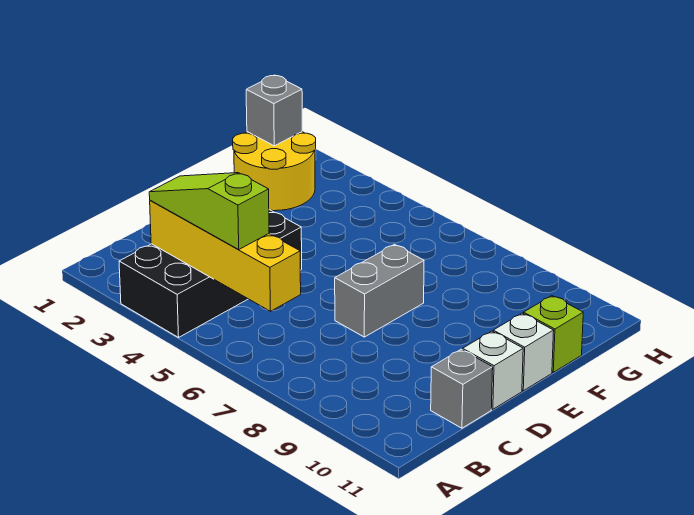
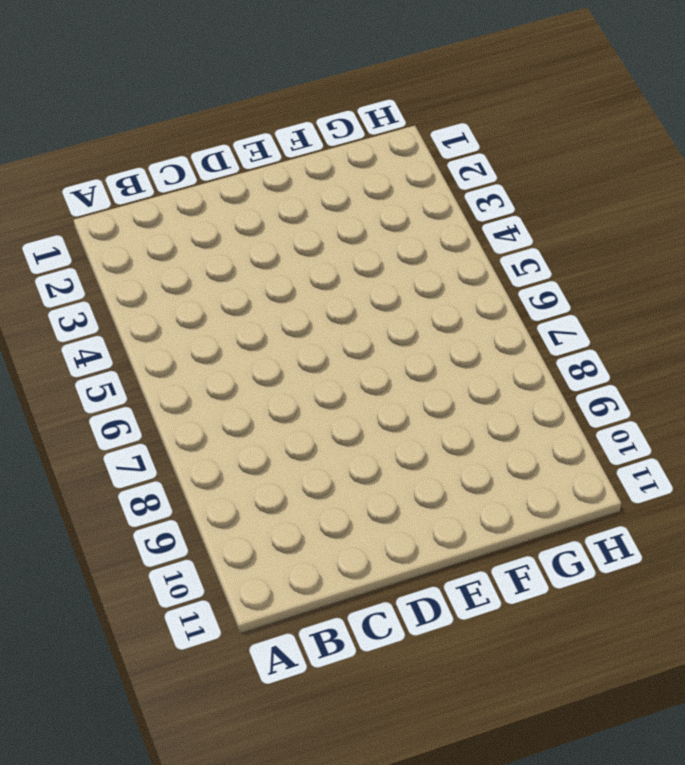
none -> black brick A3:D4 level 1
none -> grey brick C11 level 1

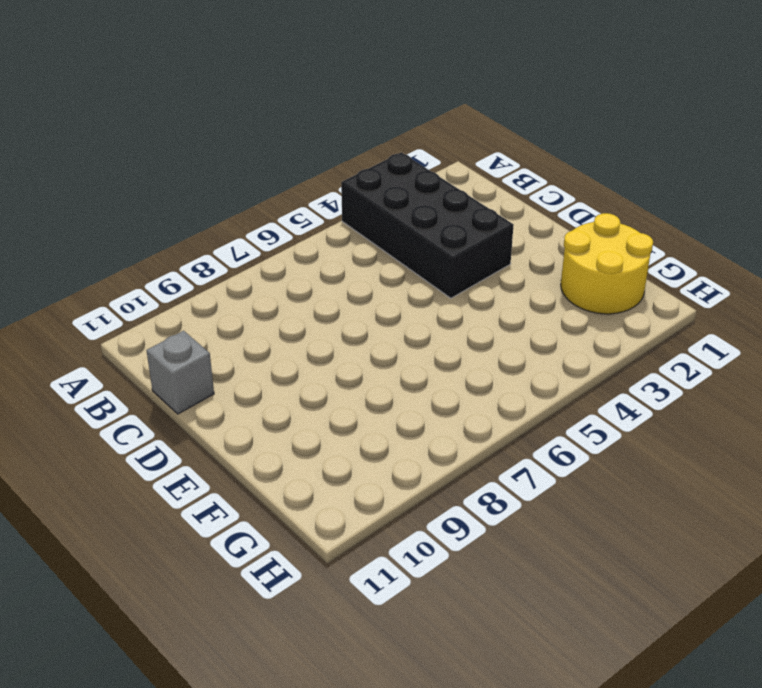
none -> grey brick D7:E7 level 1
none -> white brick D11 level 1

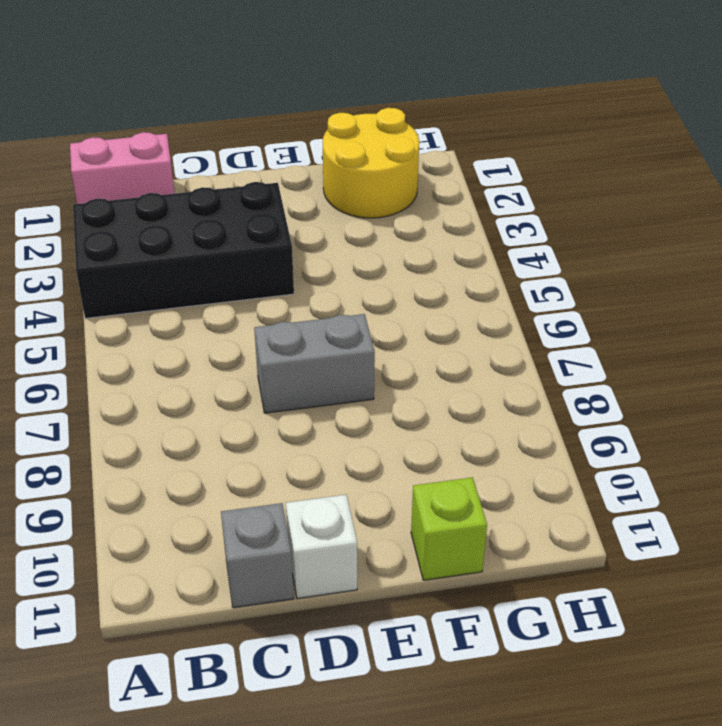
pink brick A1:B1 level 1 -> none
none -> white brick E11 level 1
none -> yellow brick B3:B6 level 2

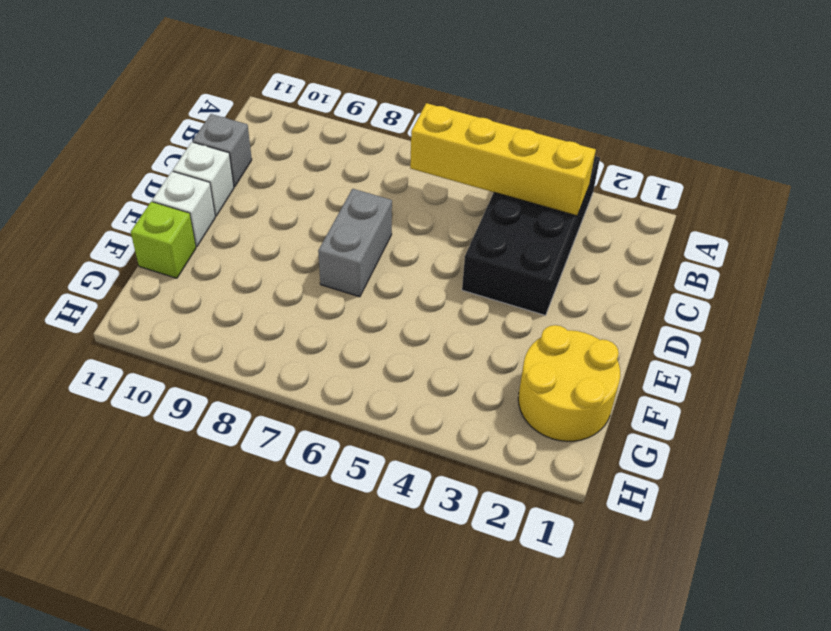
none -> grey brick G1 level 2
none -> lime slope B3:B5 level 3 top 5

